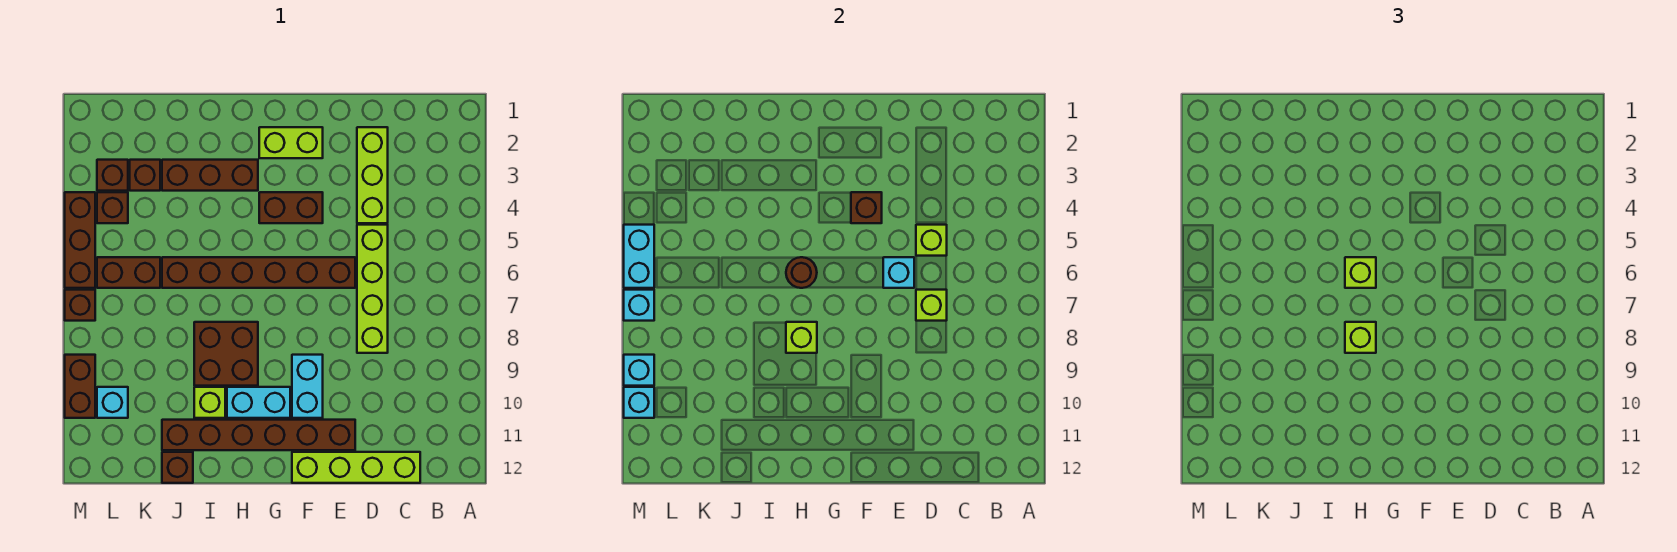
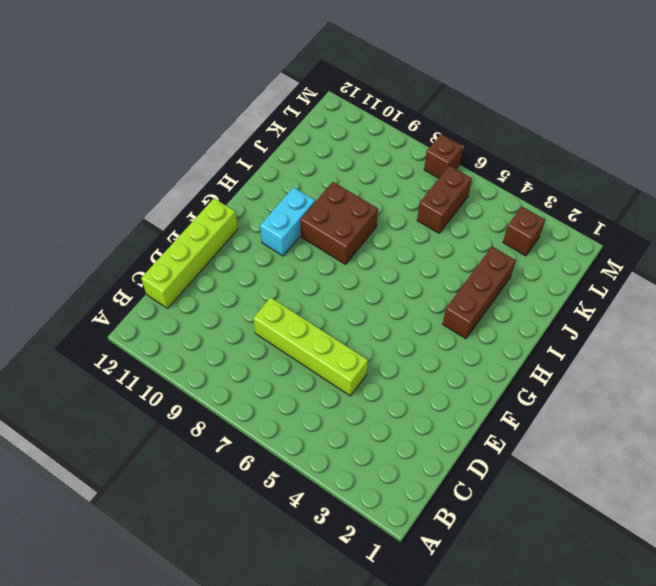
none -> lime brick D2:D4 level 1
none -> brown brick E6:J6 level 1
none -> brown brick E11:J11 level 1
none -> lime brick F2:G2 level 1

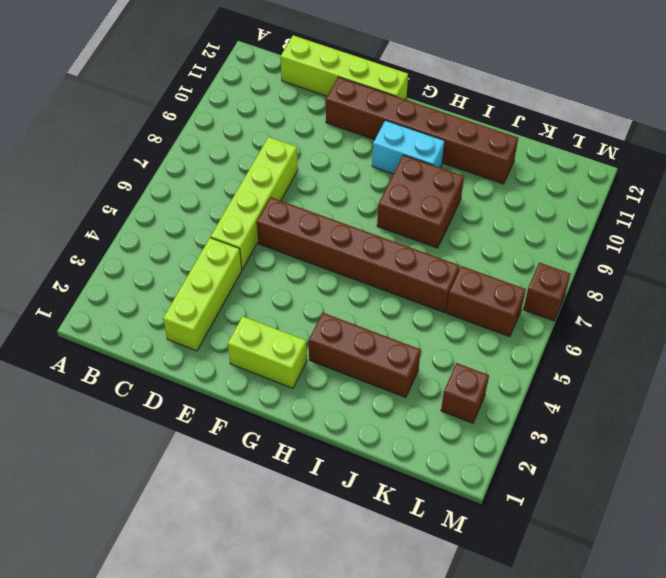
none -> brown brick F4:G4 level 1
none -> cyan brick F9:F10 level 1
none -> lime brick I10 level 1
none -> brown brick J12 level 1

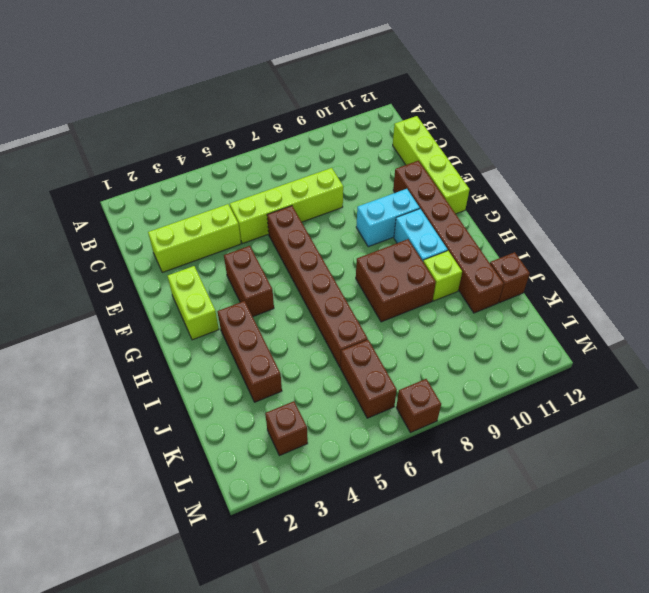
none -> brown brick K3 level 1
none -> brown brick L4 level 1
none -> cyan brick L10 level 1
none -> brown brick M4:M6 level 1

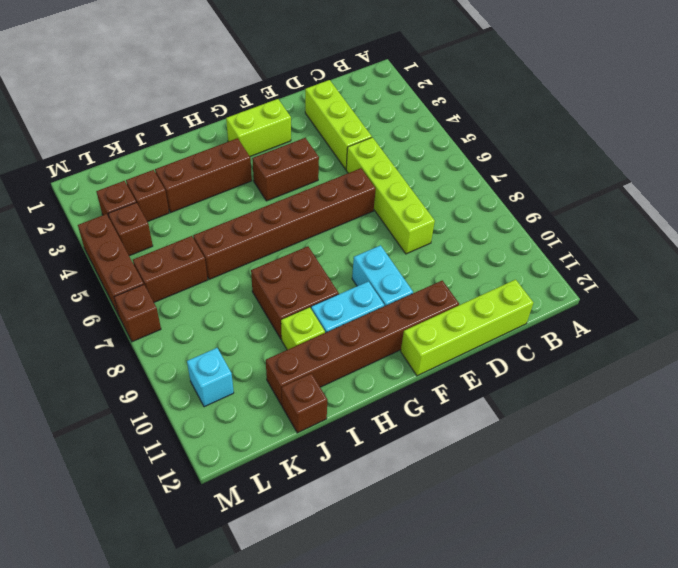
none -> brown brick M9:M10 level 1
none -> lime brick D5 level 2
none -> lime brick D7 level 2
none -> cyan brick E6 level 2

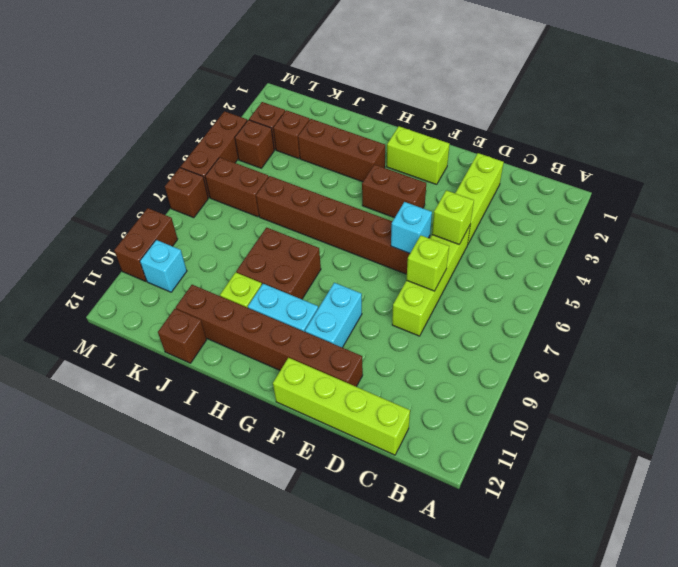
none -> brown brick F4 level 2
none -> brown round brick H6 level 2
none -> lime brick H8 level 2
none -> cyan brick M5:M6 level 2

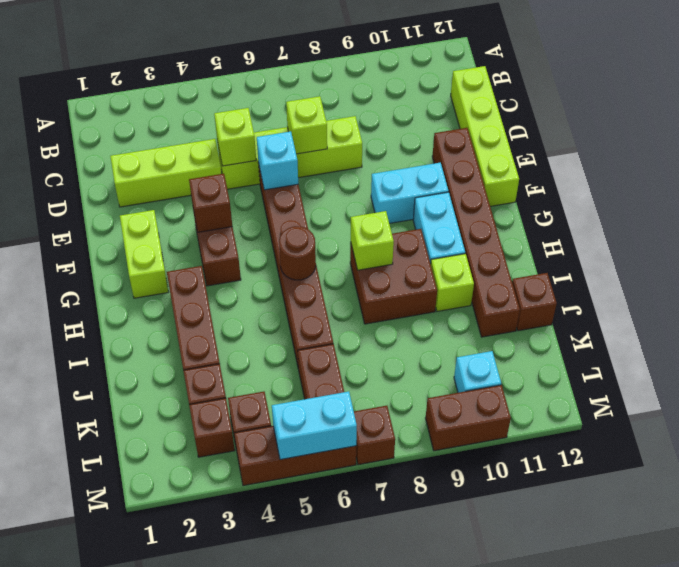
none -> cyan brick M7 level 2
none -> cyan brick M9 level 2
none -> cyan brick M10 level 2
none -> lime brick H6 level 3

